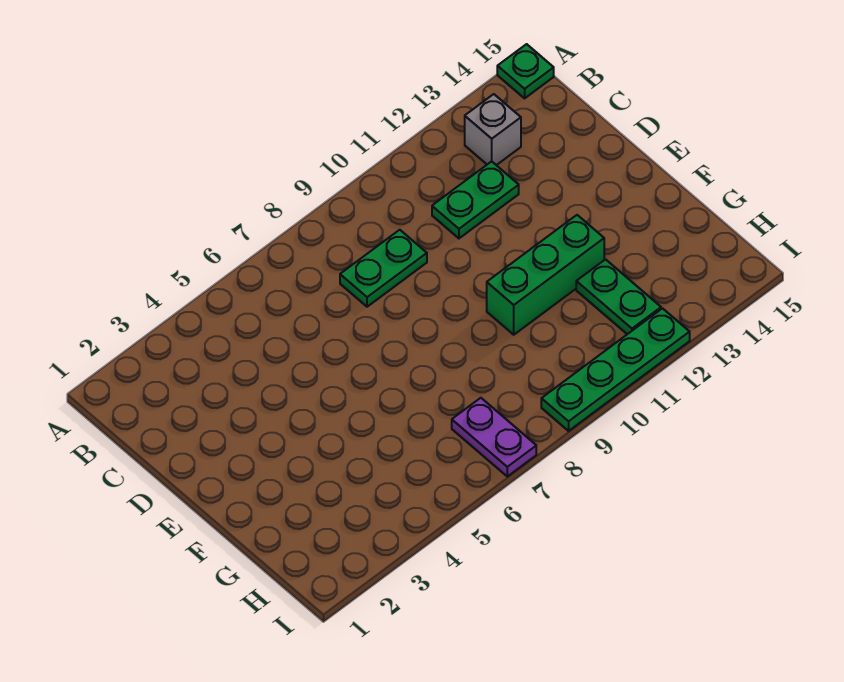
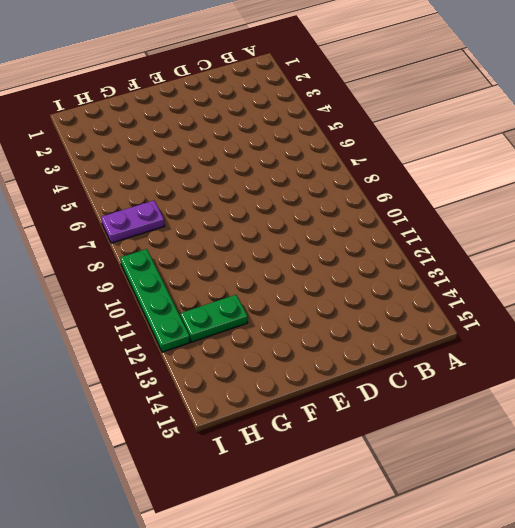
none -> green plate A15 level 1
none -> grey brick B13 level 1

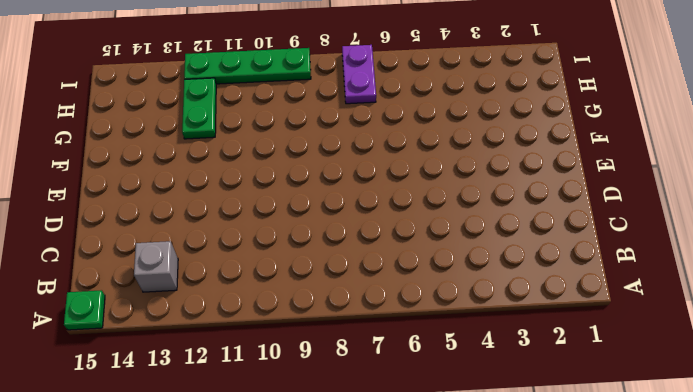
none -> green plate C8:C9 level 1
none -> green plate C11:C12 level 1

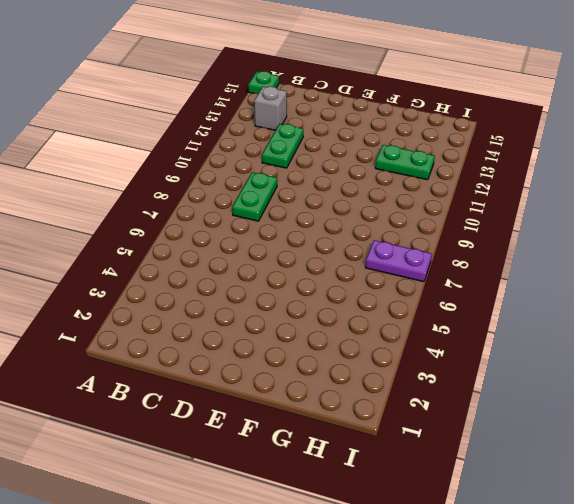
none -> green brick F10:F12 level 1
none -> green plate I9:I12 level 1

